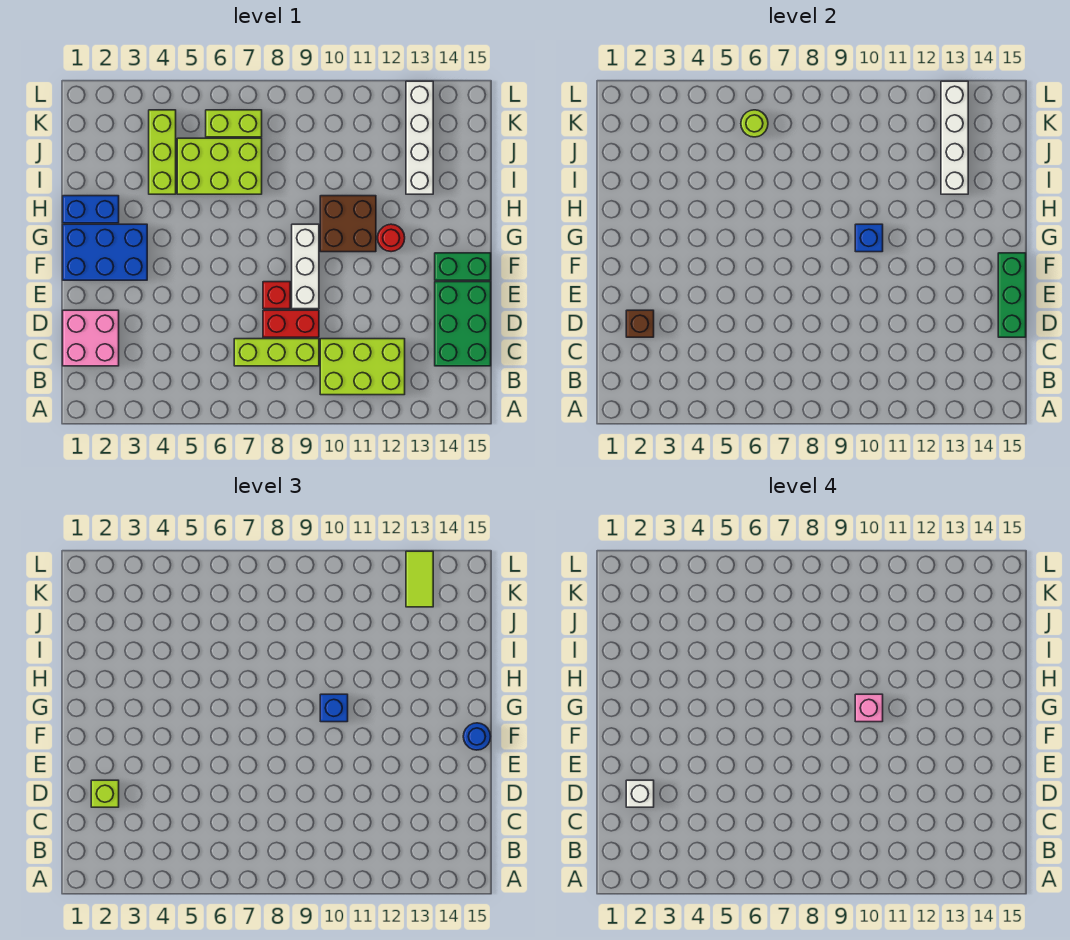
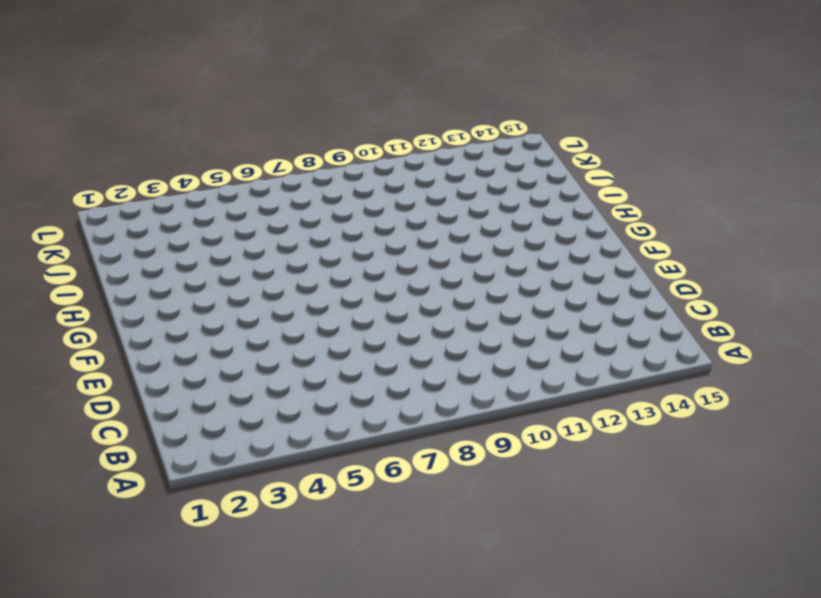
none -> lime brick B10:C12 level 1
none -> pink brick C1:D2 level 1
none -> lime brick C7:C9 level 1

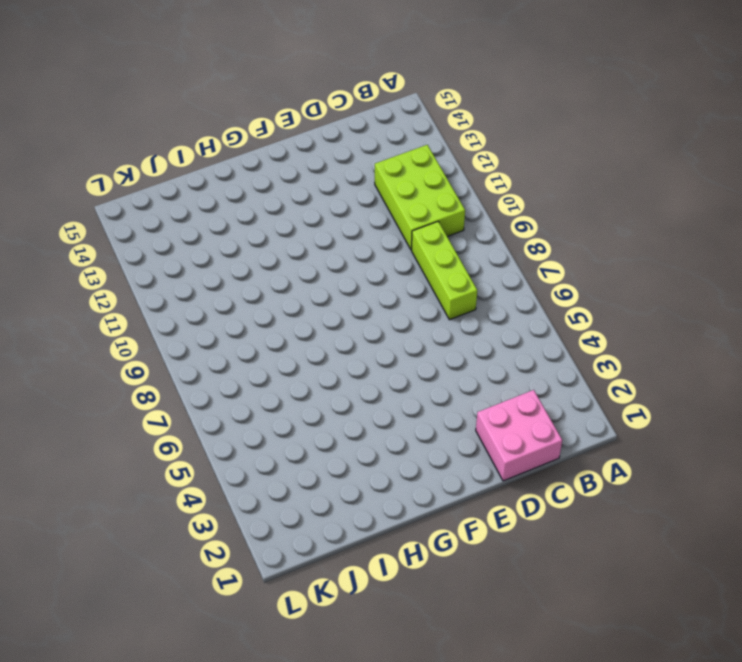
none -> green brick C14:E15 level 1
none -> red brick D8:D9 level 1
none -> red brick E8 level 1

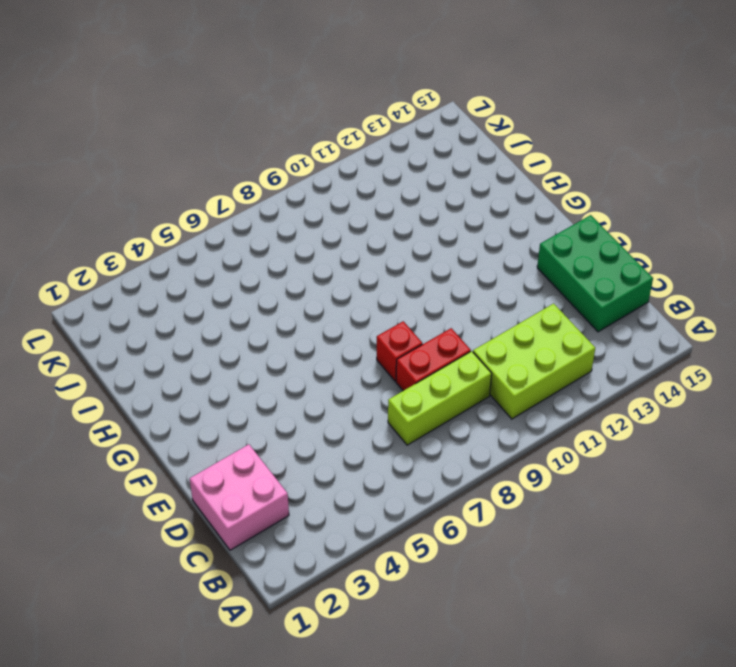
none -> white brick E9:G9 level 1
none -> blue brick F1:G3 level 1
none -> green brick F14:F15 level 1

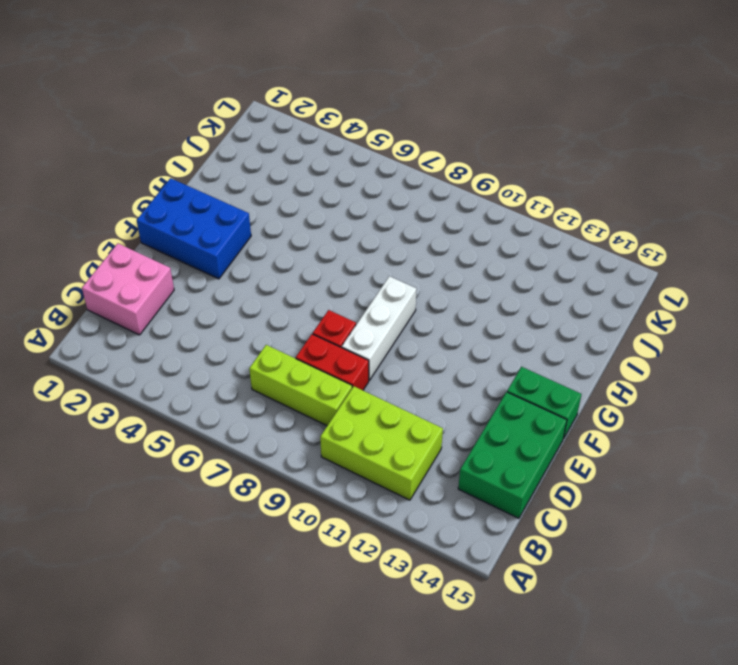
none -> brown brick G10:H11 level 1
none -> red round brick G12 level 1
none -> blue brick H1:H2 level 1

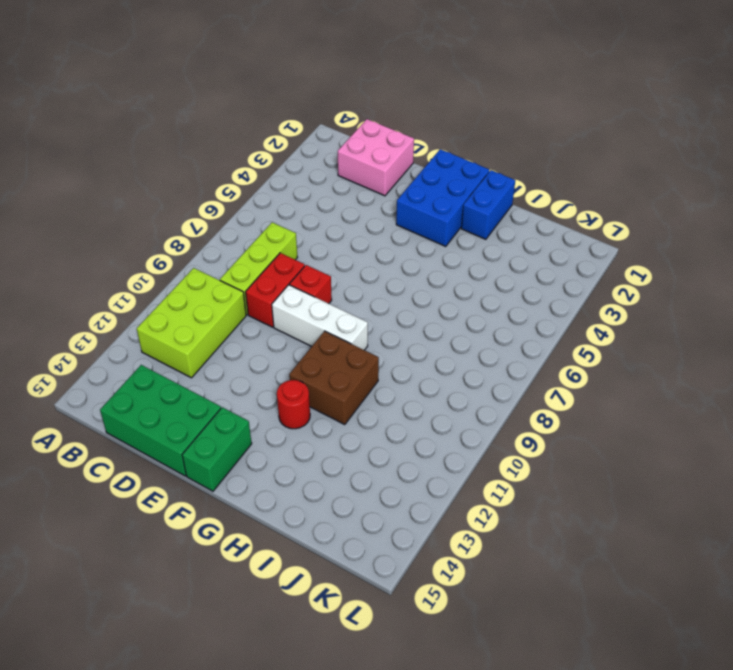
none -> lime brick I4:K4 level 1
none -> lime brick I5:J7 level 1
none -> white brick I13:L13 level 1

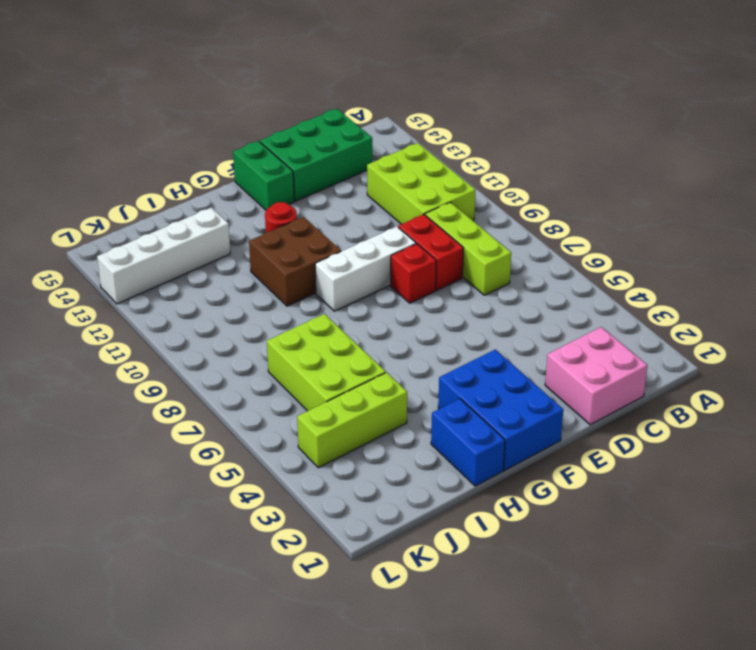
none -> lime brick K6:K7 level 1
none -> brown brick D2 level 2
none -> green brick D15:F15 level 2

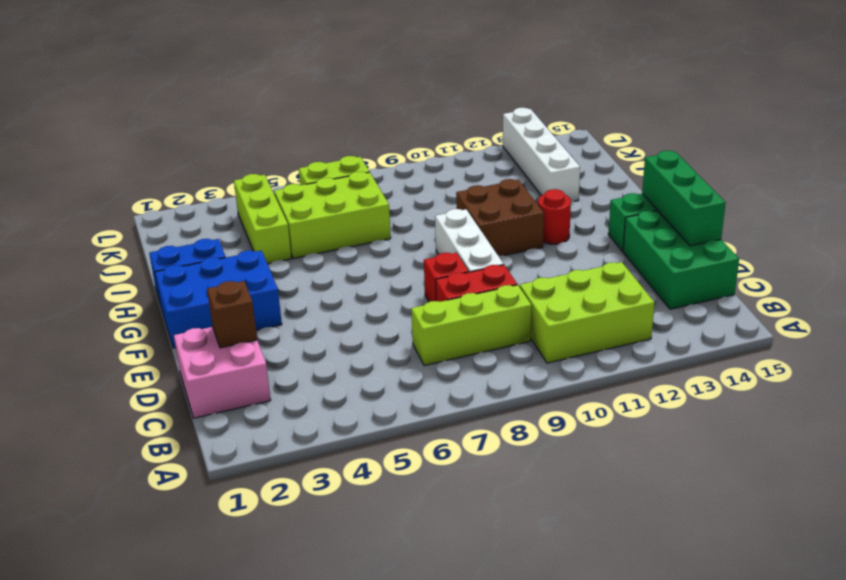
none -> blue brick G10 level 2
none -> white brick I13:L13 level 2
none -> lime round brick K6 level 2

